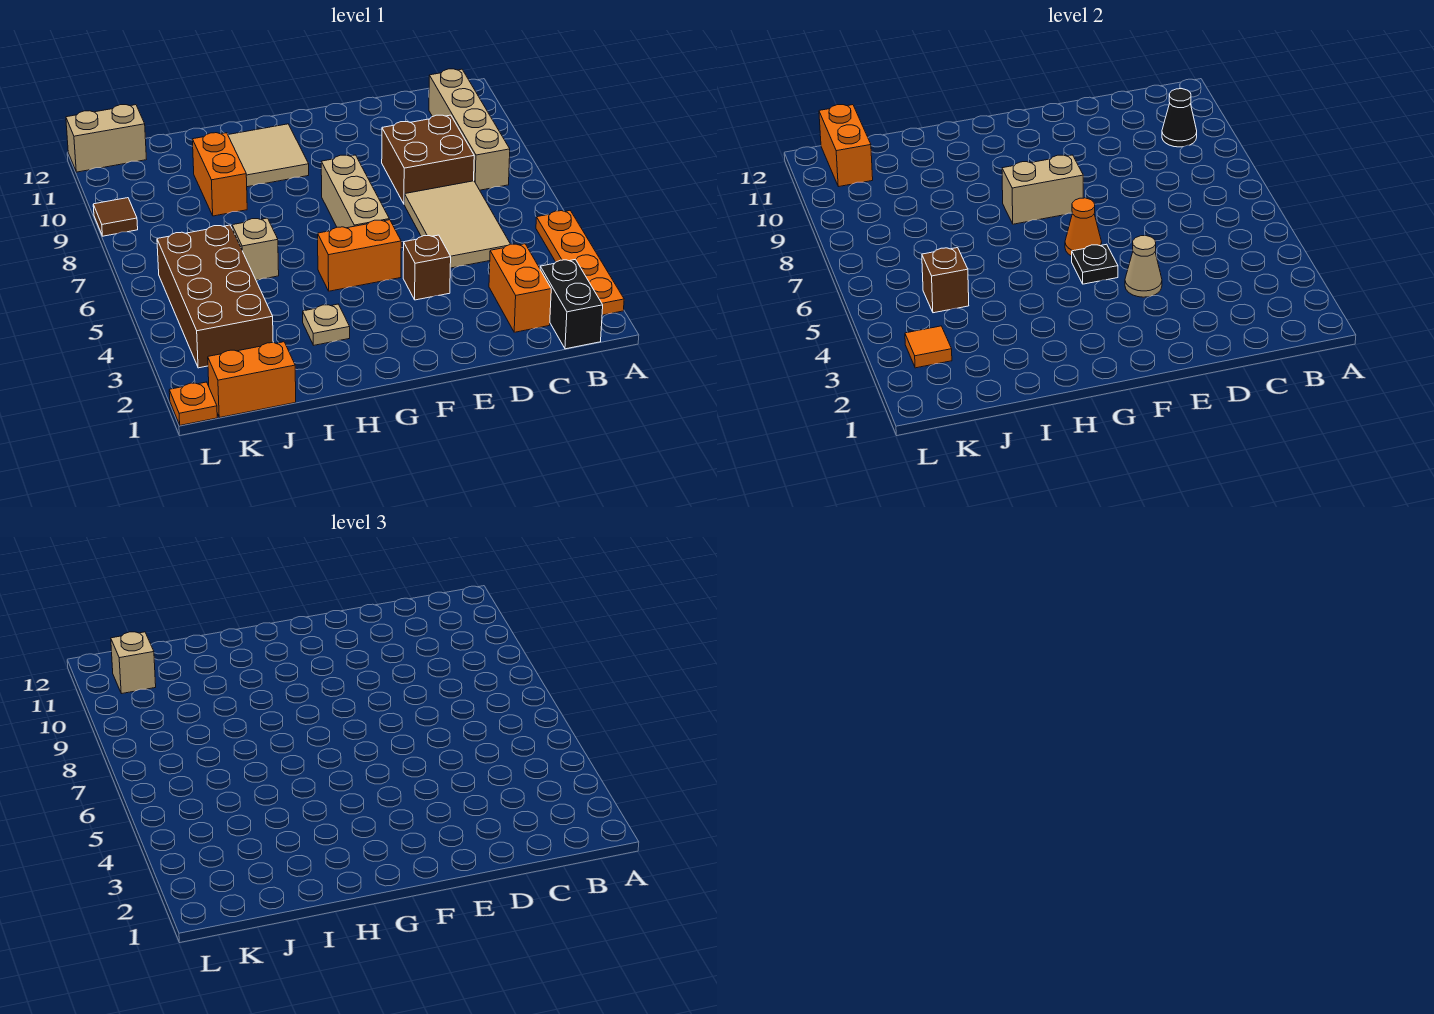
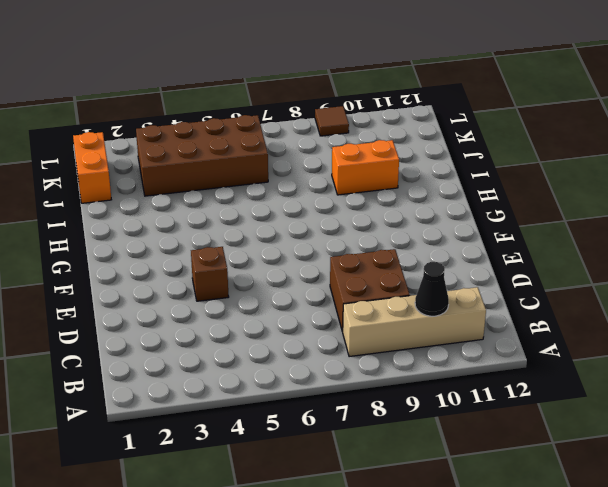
none -> orange plate A2:A5 level 1
none -> black brick B1:B2 level 1
none -> orange brick C2:C3 level 1

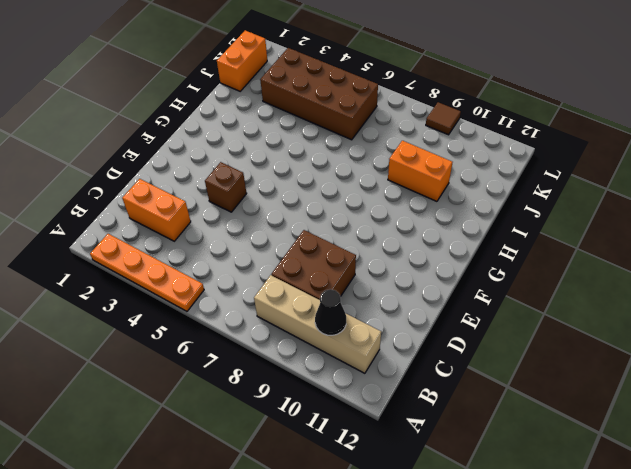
none -> black brick B1:B2 level 1
none -> tan tile C5:D7 level 1
none -> orange brick F5:G5 level 1

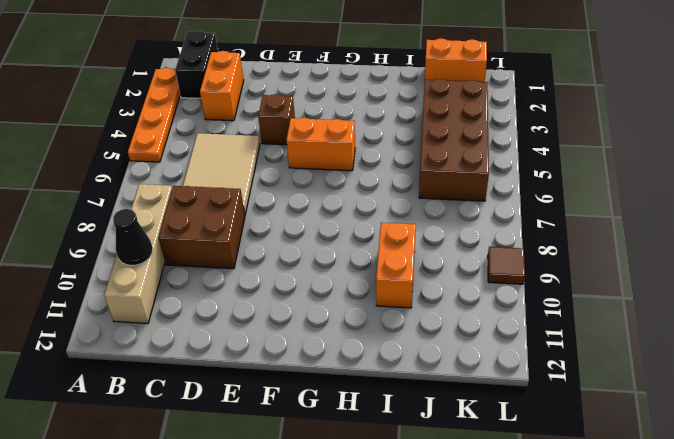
none -> tan brick F6:F8 level 1
none -> tan tile G10:H11 level 1
none -> tan plate H3 level 1

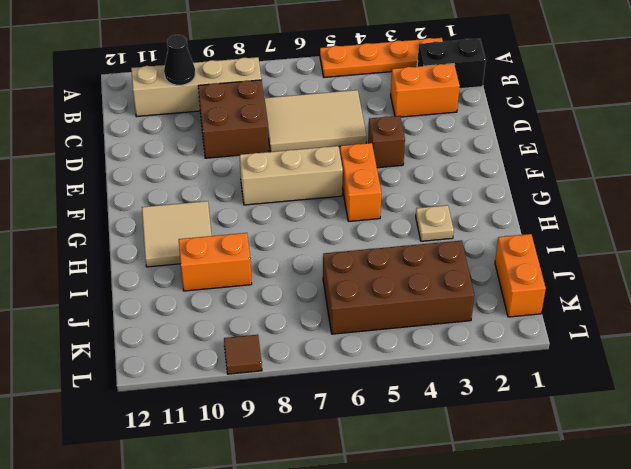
none -> tan brick I6 level 1
none -> tan brick K12:L12 level 1
none -> orange plate L1 level 1

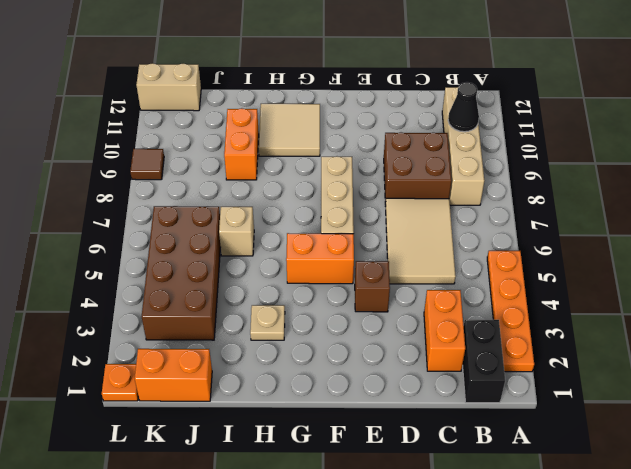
none -> tan cone E4 level 2
none -> black plate F5 level 2
none -> orange cone F6 level 2

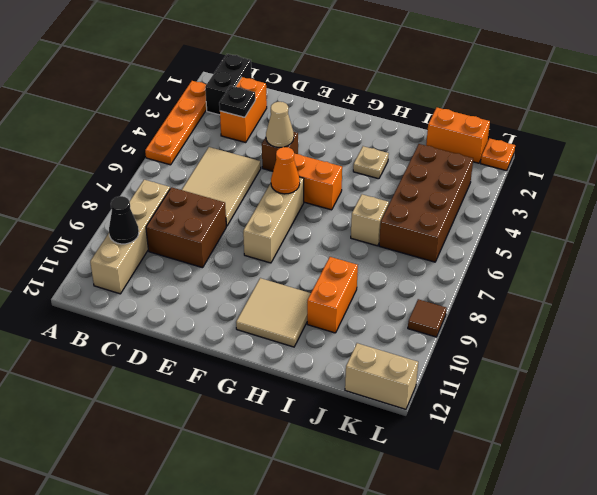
black plate C3 level 2 -> black plate F5 level 2
none -> tan brick F8:G8 level 2
none -> brown brick J5 level 2
none -> orange tile K3 level 2

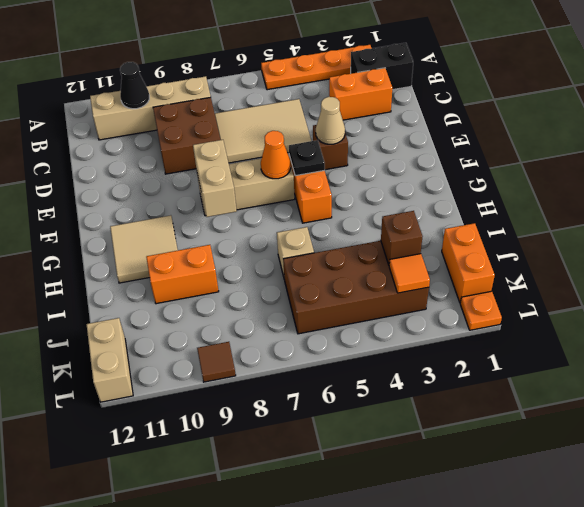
brown brick J3 level 2 -> brown brick J5 level 2
none -> tan plate H3 level 1
none -> orange brick K11:K12 level 2
none -> tan brick K11 level 3

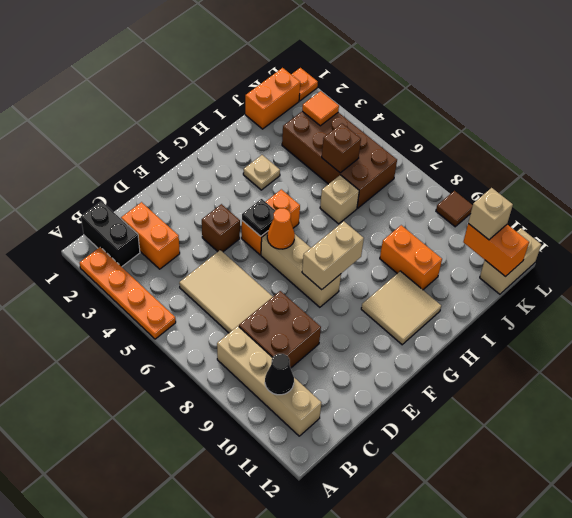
none -> tan cone E4 level 2

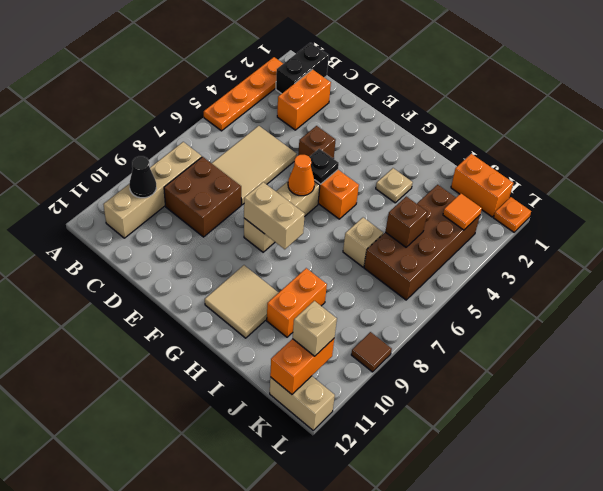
none -> tan cone E4 level 2

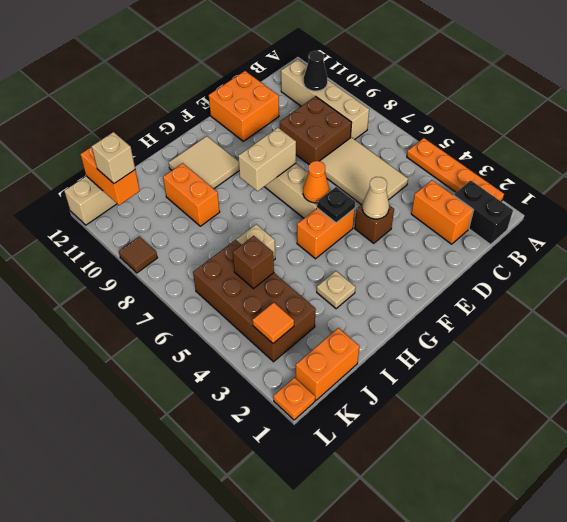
orange brick D11:E12 level 1 -> none

